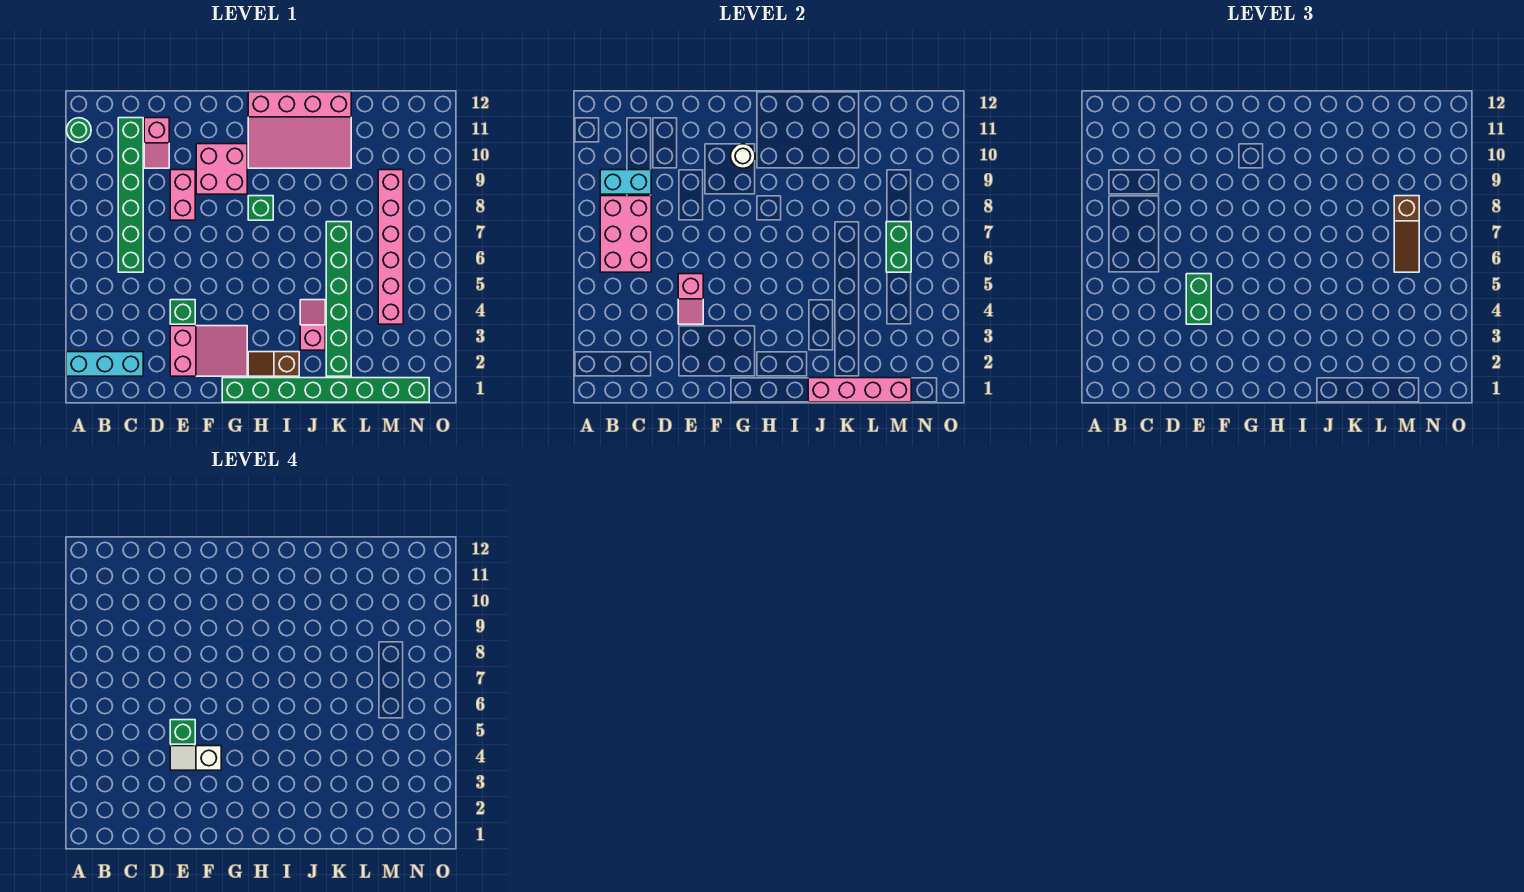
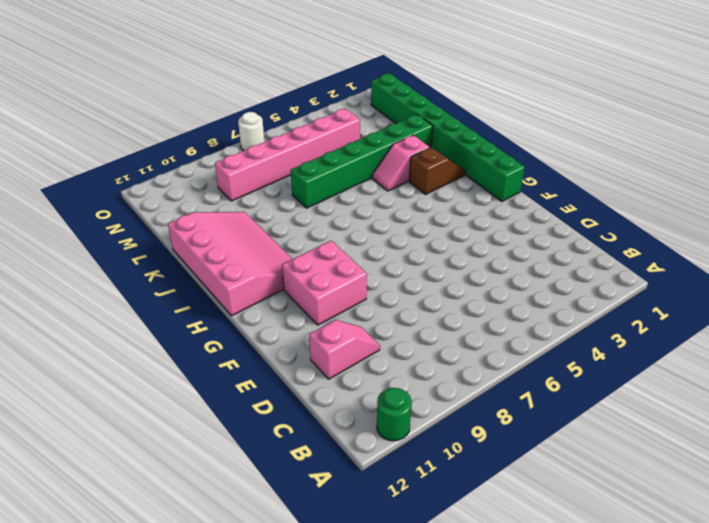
brown slope I2:I3 level 1 top 3 -> brown slope H2:I2 level 1 top I
white round brick O7 level 1 -> white round brick G10 level 2
none -> cyan brick A2:C2 level 1
none -> green brick C6:C11 level 1
none -> pink slope E2:G3 level 1 top E

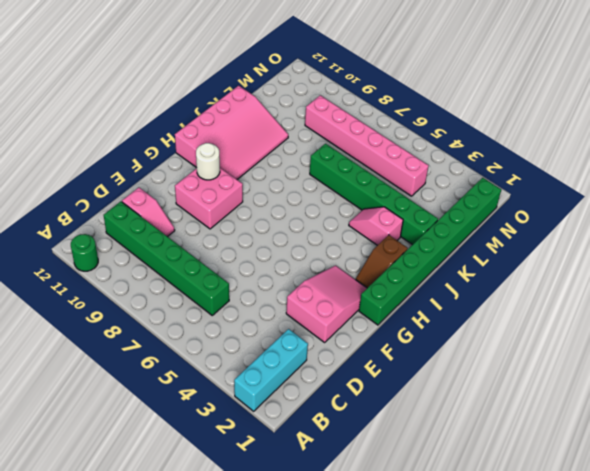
none -> green brick E4 level 1
none -> pink brick E8:E9 level 1
none -> green brick H8 level 1

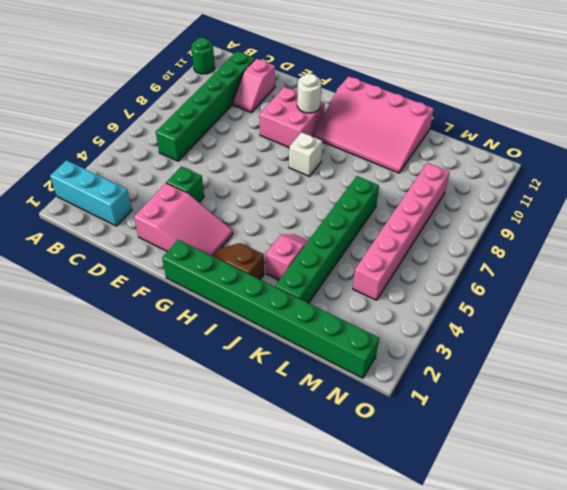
white brick H8 level 1 -> green brick H8 level 1
none -> pink brick E8:E9 level 1
none -> pink brick B6:C8 level 2
none -> cyan brick B9:C9 level 2

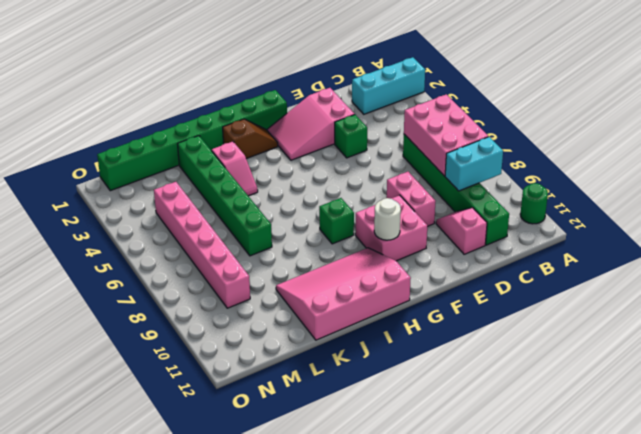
none -> pink slope E4:E5 level 2 top 5
none -> pink brick J1:M1 level 2
none -> green brick M6:M7 level 2

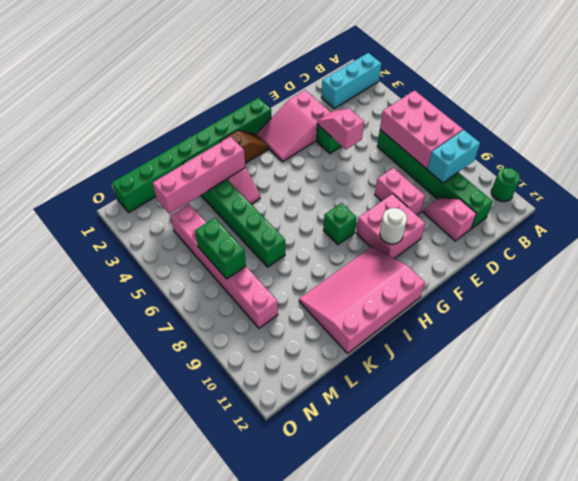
pink brick J3:M3 level 2 -> pink brick J1:M1 level 2
none -> green brick E4:E5 level 3
none -> brown slope M6:M8 level 3 top 8
none -> white slope E4:F4 level 4 top F

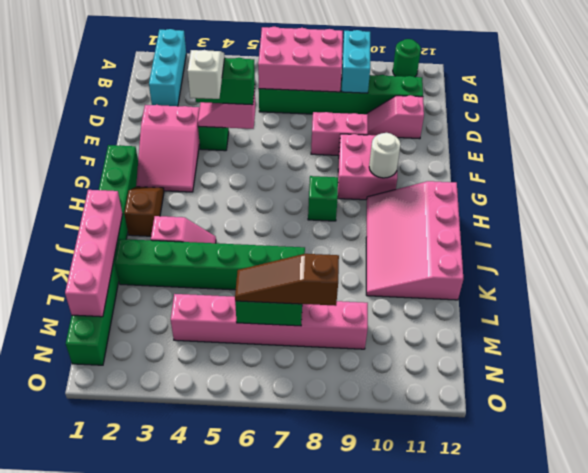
none -> green brick E5 level 4

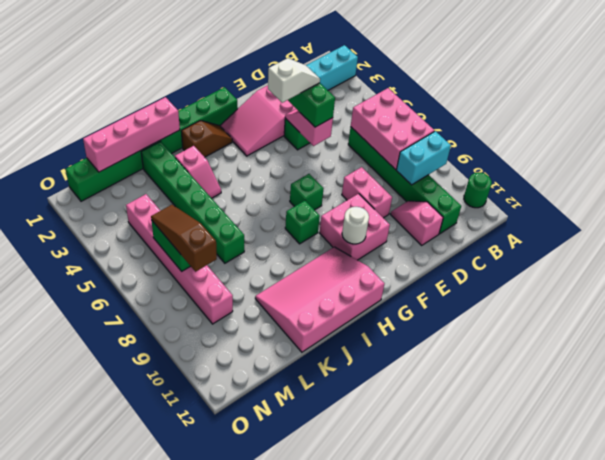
green brick G7 level 1 -> green brick E5 level 4

